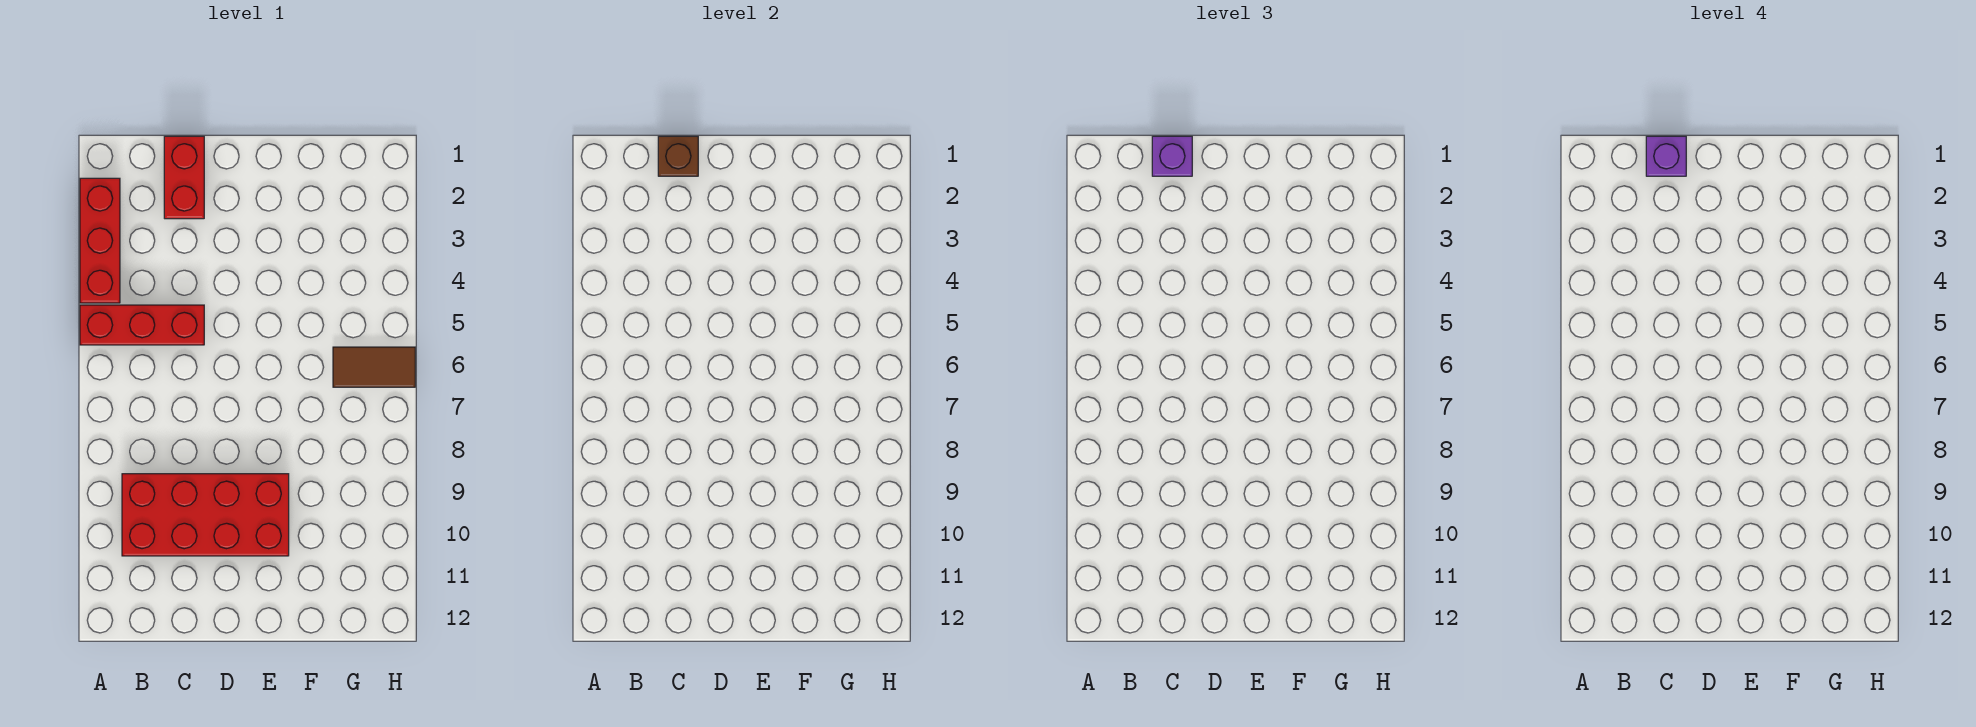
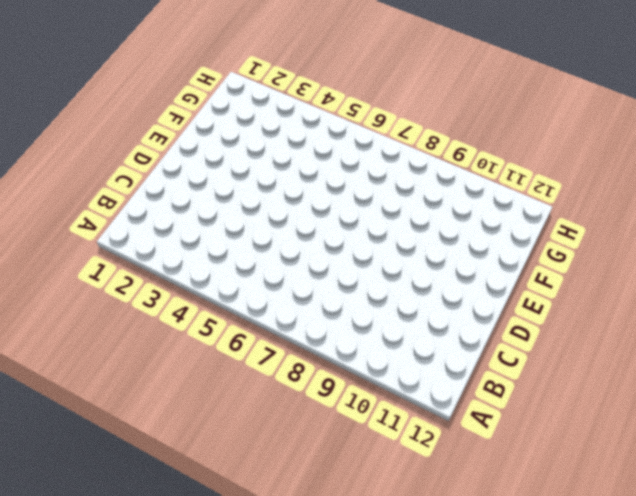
none -> red brick A2:A4 level 1
none -> red brick A5:C5 level 1

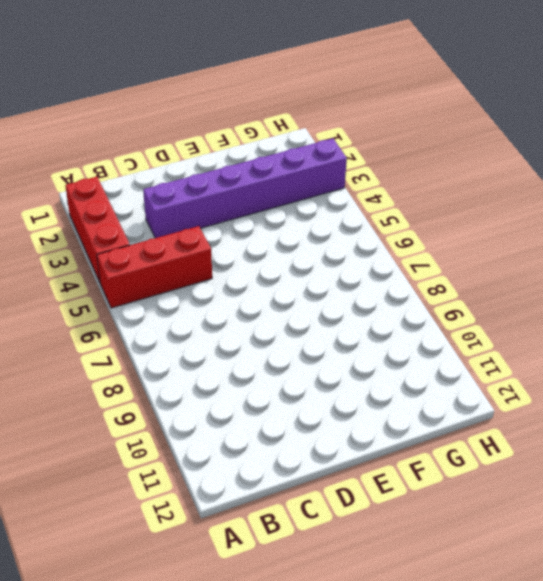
purple brick C3:H3 level 1 -> none
none -> red brick B9:E10 level 1
none -> red brick C1:C2 level 1

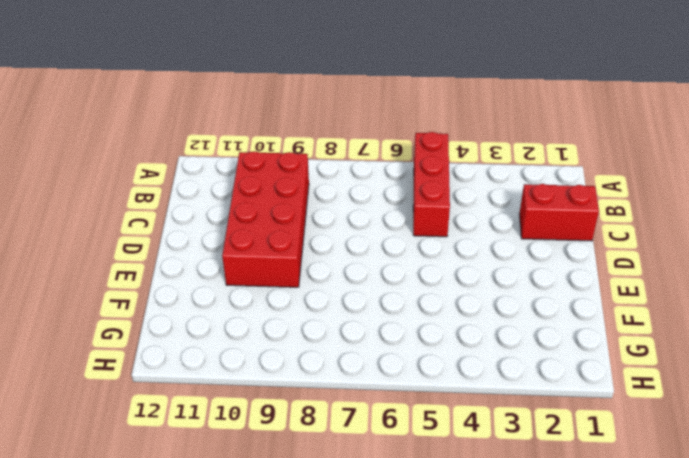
none -> red brick A2:A4 level 1
none -> brown tile G6:H6 level 1

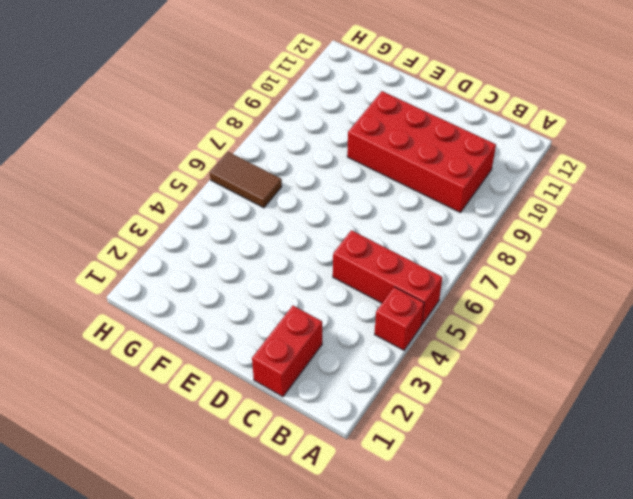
red brick A4 level 1 -> red brick A2:A4 level 1
none -> brown brick C1 level 2
none -> purple brick C1 level 3

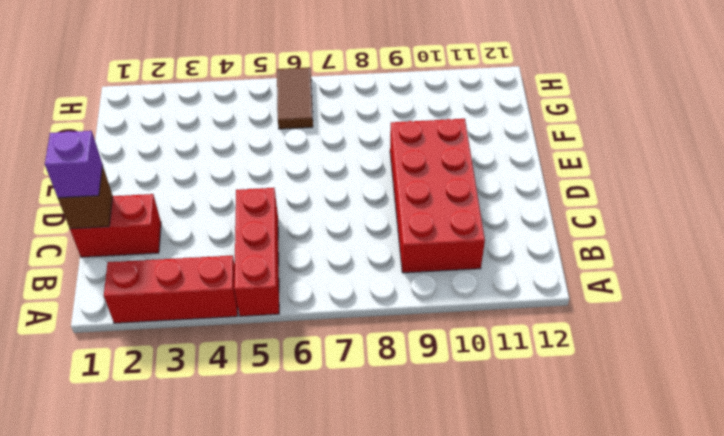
none -> purple brick C1 level 4

